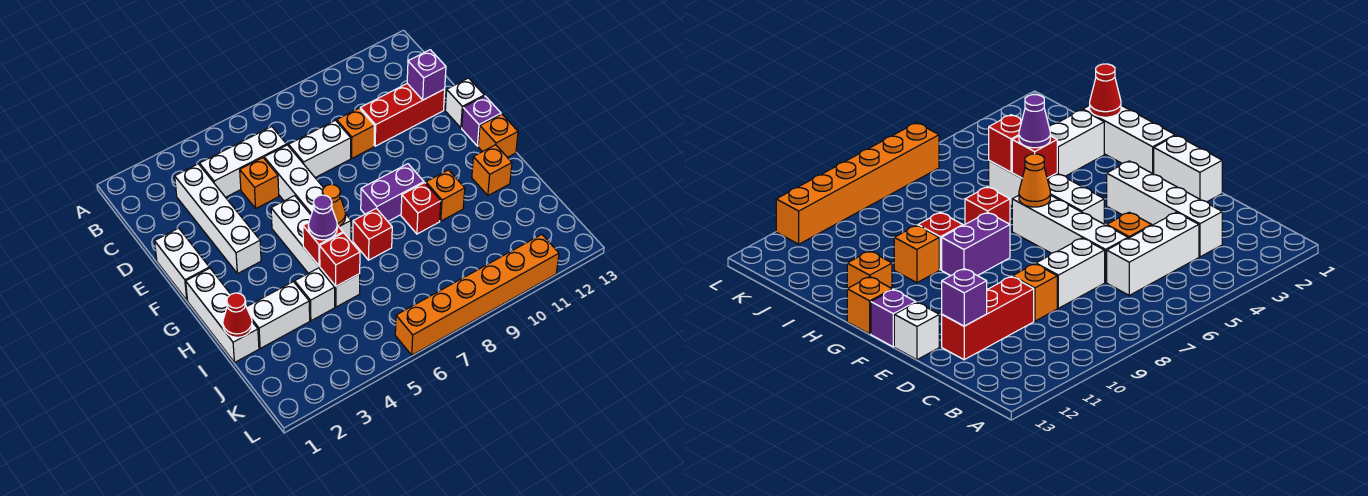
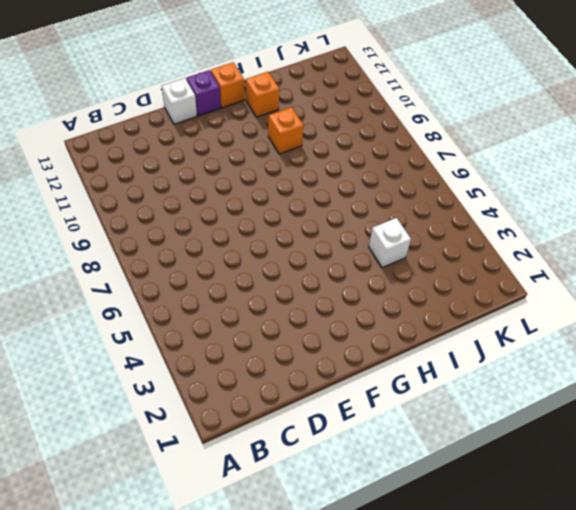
none -> white brick C3:F3 level 1
none -> white brick C4:C6 level 1
none -> orange brick D5 level 1

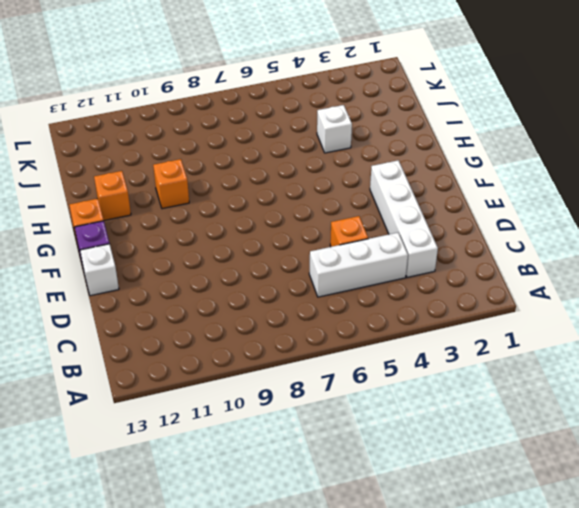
none -> white brick D6:G6 level 1
none -> white brick D7:D8 level 1
none -> orange brick D9 level 1

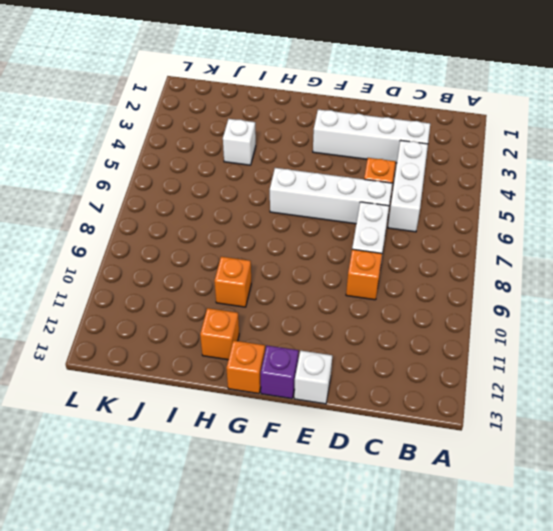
none -> red brick D10:D12 level 1
none -> white brick E1:F1 level 1
none -> white brick F5:I5 level 1

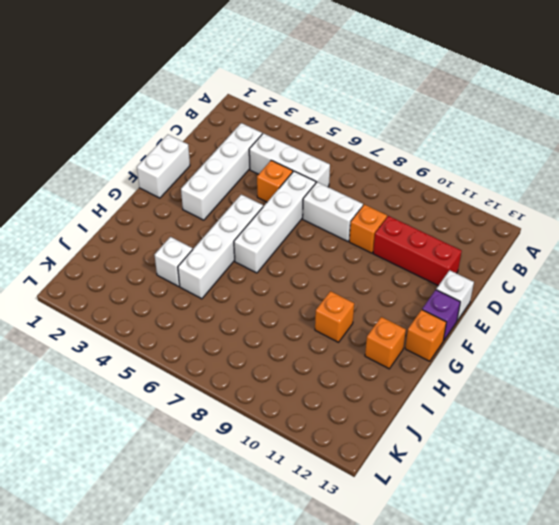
none -> white brick G1:I1 level 1
none -> purple brick G8:G9 level 1
none -> red brick H7 level 1

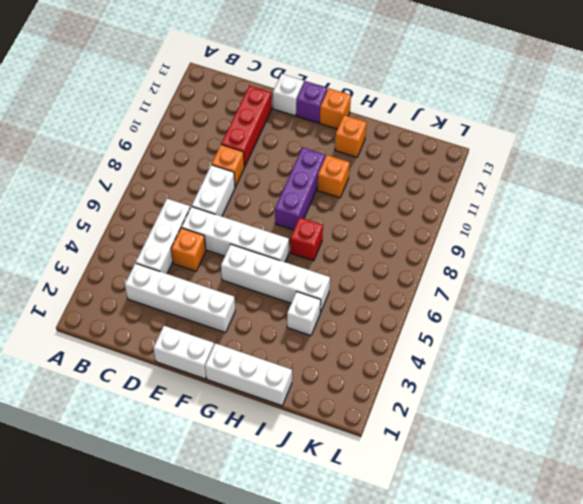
purple brick G8:G10 level 1 -> purple brick G8:G9 level 1
none -> red brick H9 level 1
none -> white brick I2:I3 level 1
none -> orange brick L6:L11 level 1

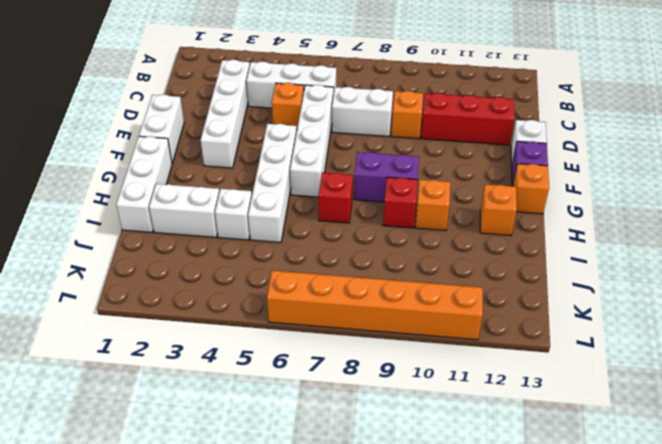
none -> purple brick D12 level 2
none -> orange cone G6 level 2
none -> red brick H5 level 2

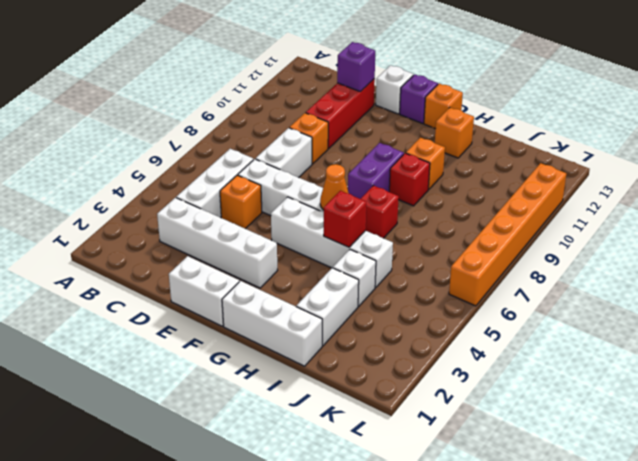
none -> red cone I1 level 2
none -> red brick I5 level 2
none -> purple cone H5 level 3

